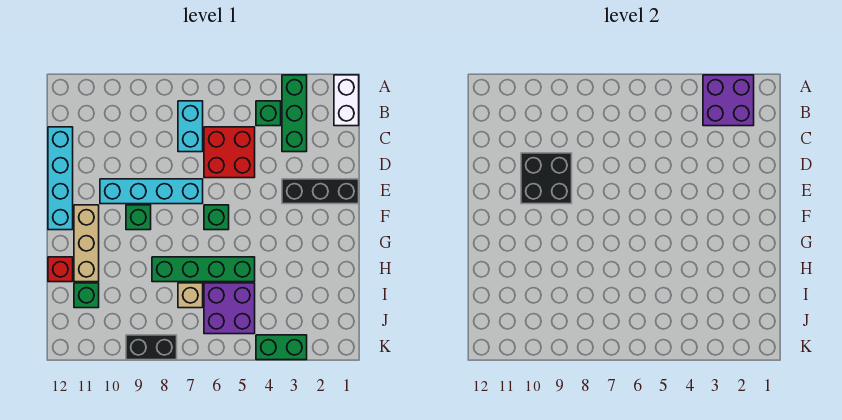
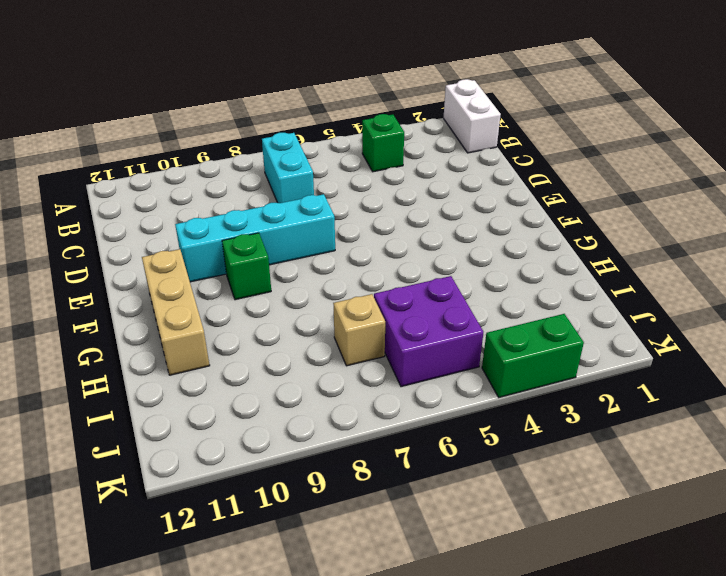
none -> green brick A3:C3 level 1
none -> red brick C5:D6 level 1
none -> cyan brick C12:F12 level 1

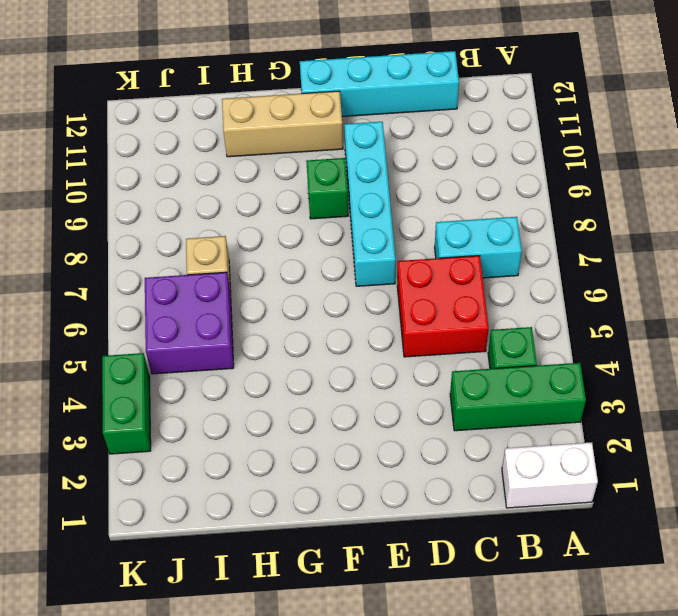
none -> black brick E1:E3 level 1
none -> green brick F6 level 1
none -> green brick H5:H8 level 1

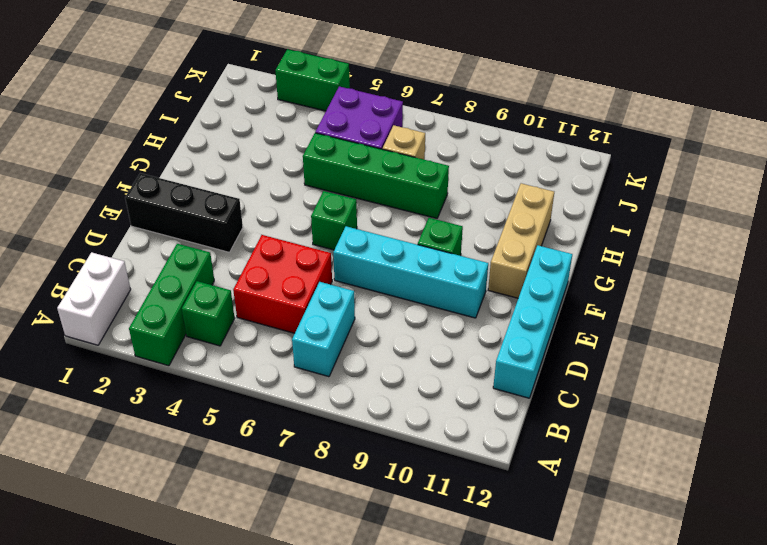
none -> red brick H12 level 1
none -> green brick I11 level 1
none -> black brick K8:K9 level 1

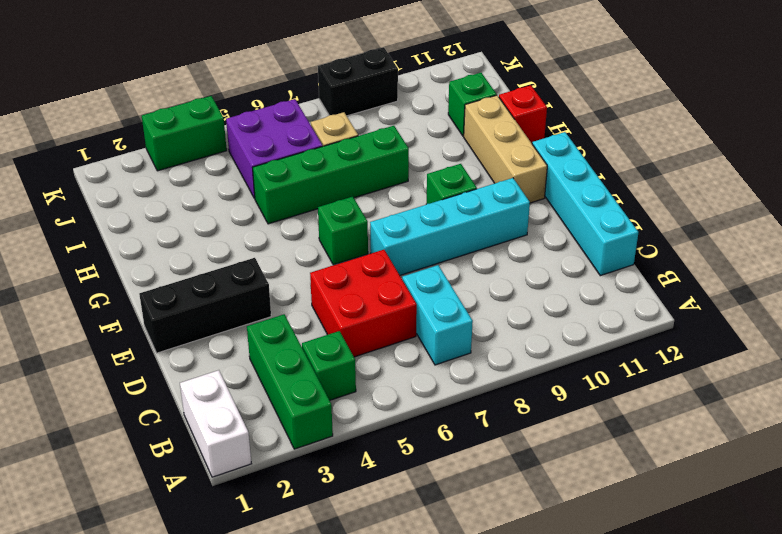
none -> purple brick A2:B3 level 2
none -> black brick D9:E10 level 2

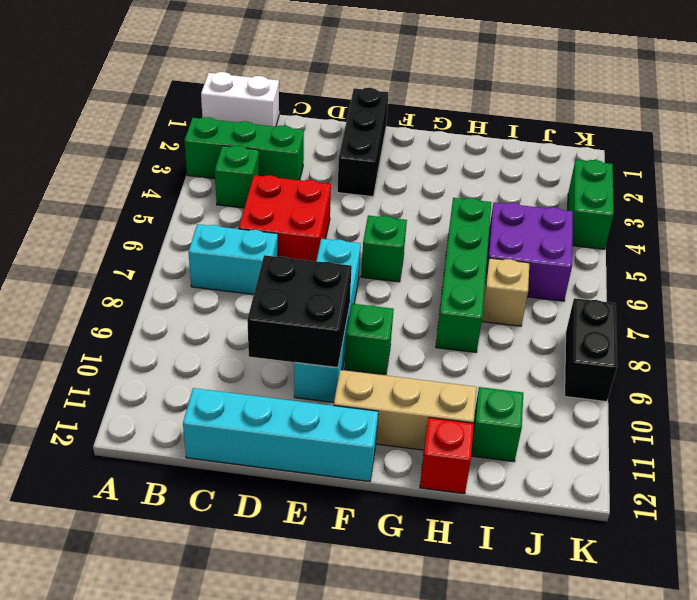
none -> purple brick A2:B3 level 2

